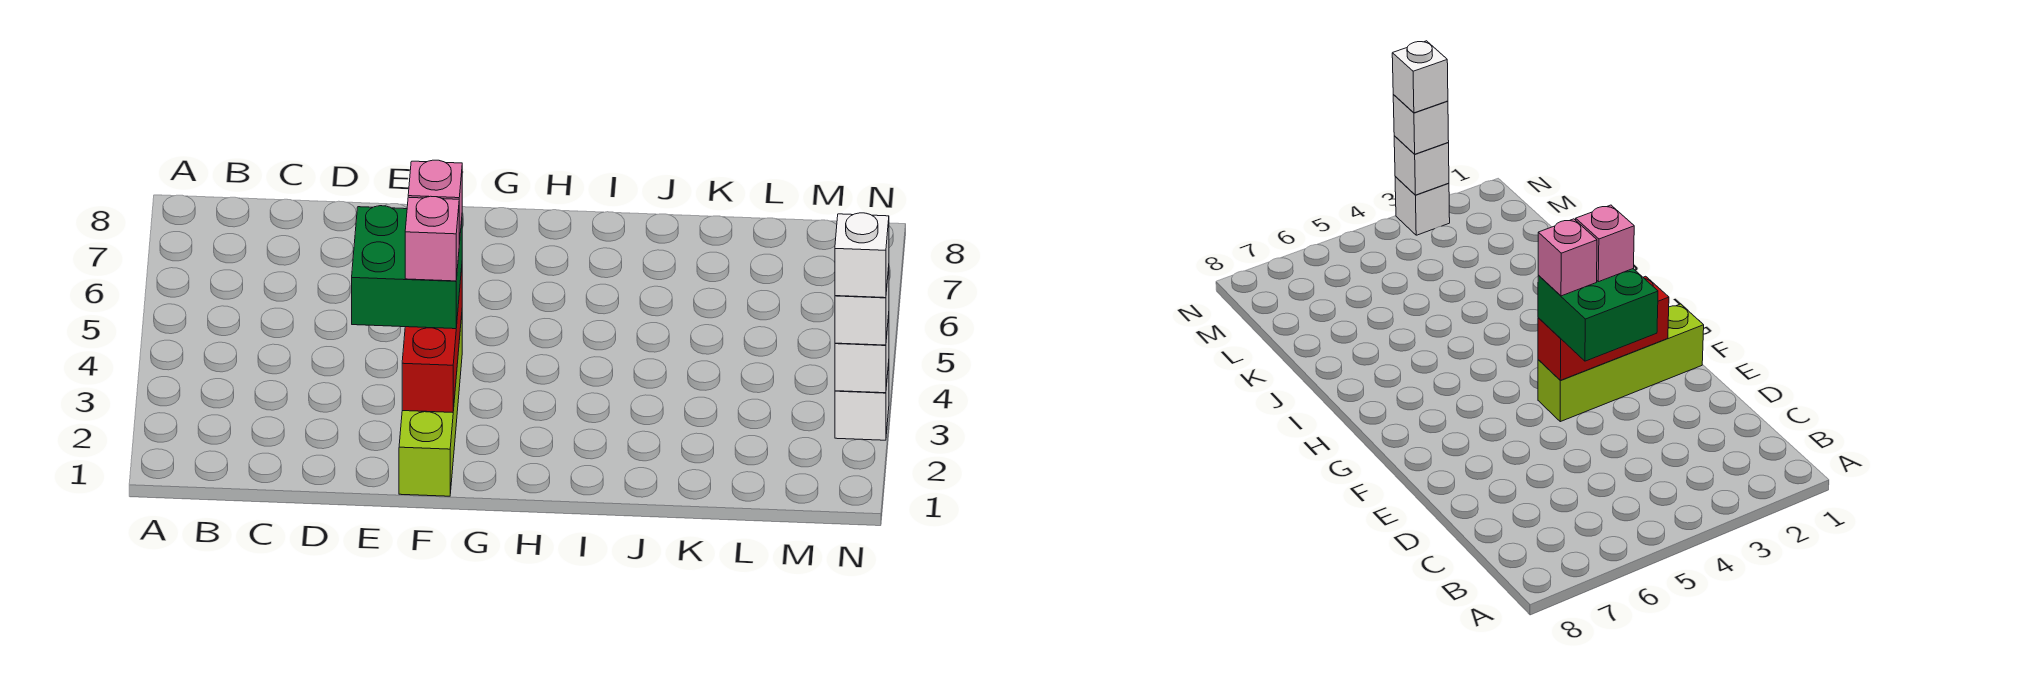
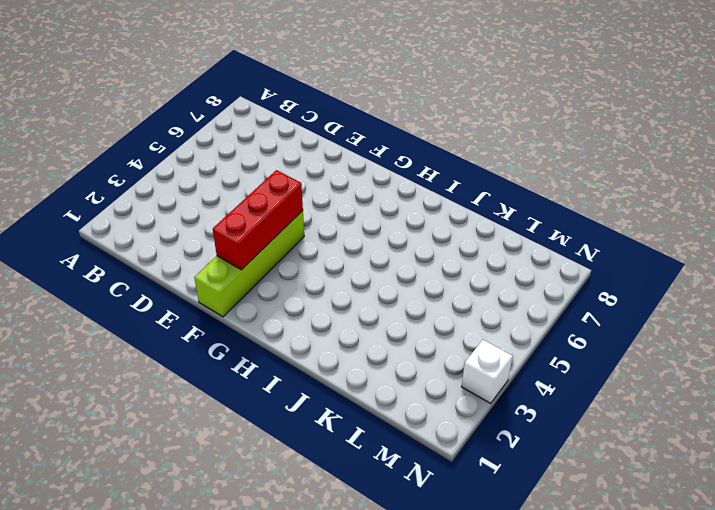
none -> white brick N3 level 2
none -> green brick E3:F4 level 3

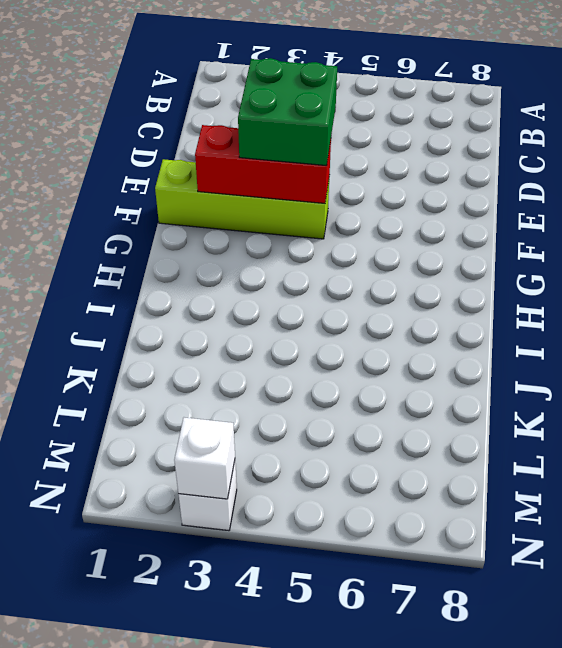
none -> white brick N3 level 3
none -> pink brick F3 level 4

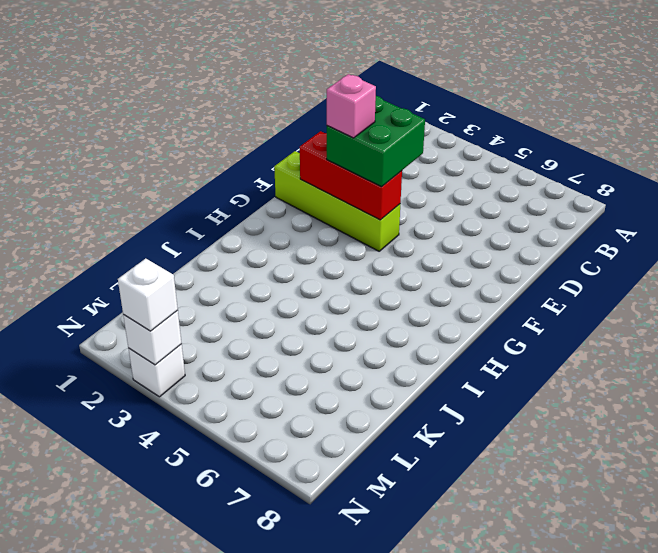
none -> pink brick F4 level 4
none -> white brick N3 level 4

